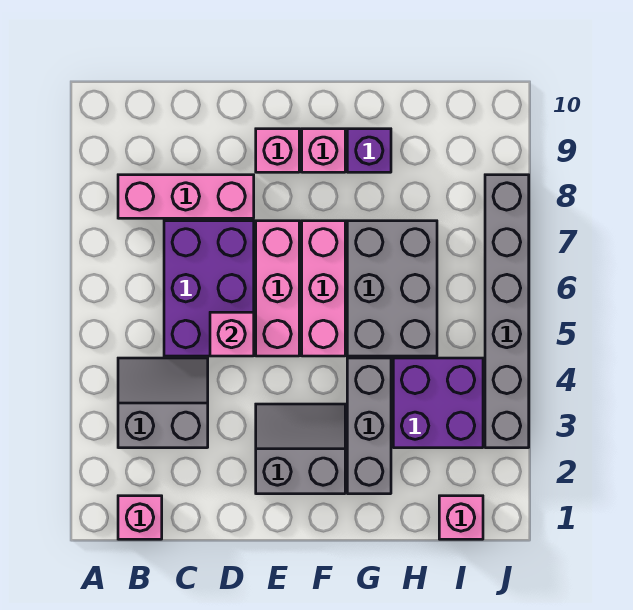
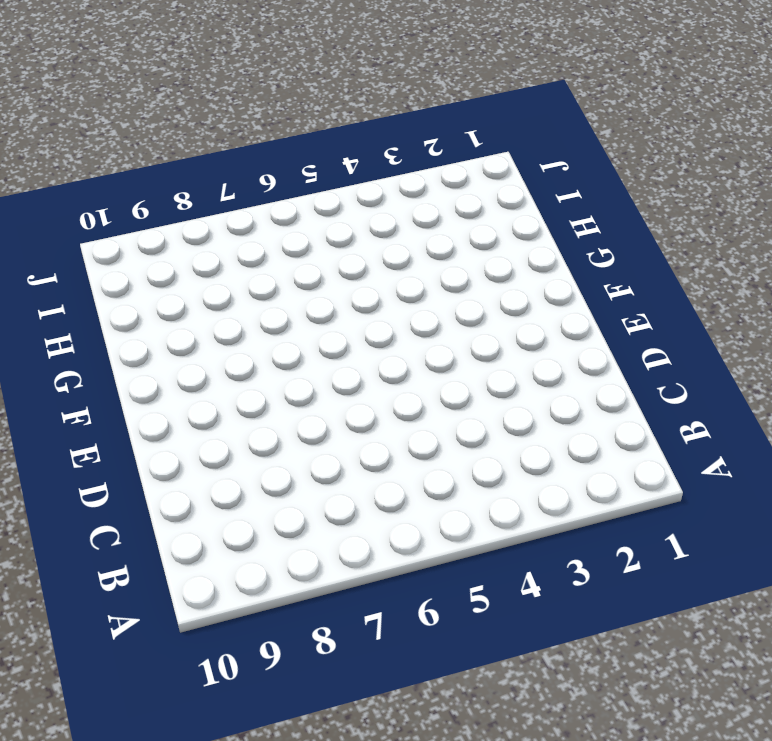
none -> pink brick B1 level 1
none -> grey slope B3:C4 level 1 top 3
none -> pink brick B8:D8 level 1

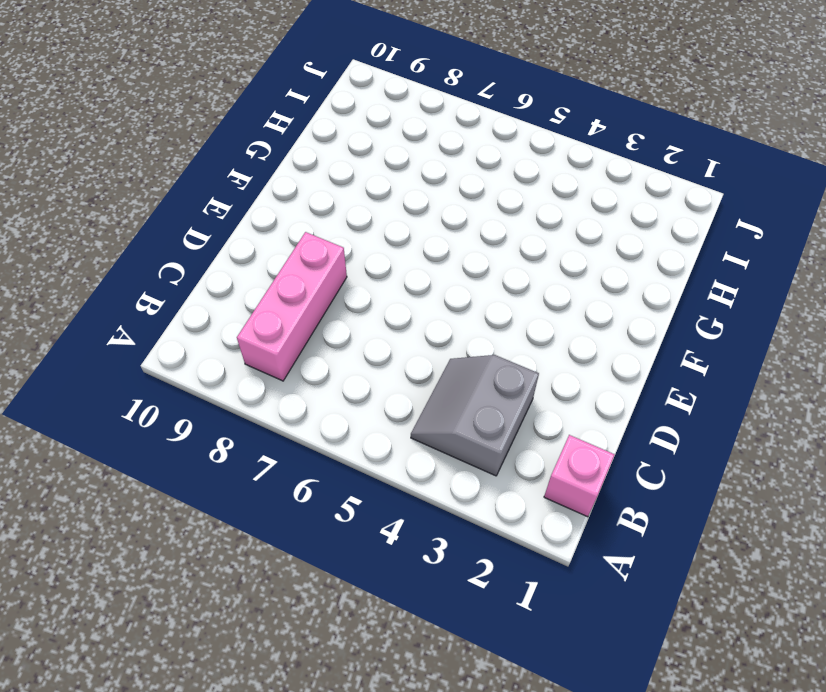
none -> purple brick C5:D7 level 1
none -> grey slope E2:F3 level 1 top 2
none -> pink brick E5:E7 level 1

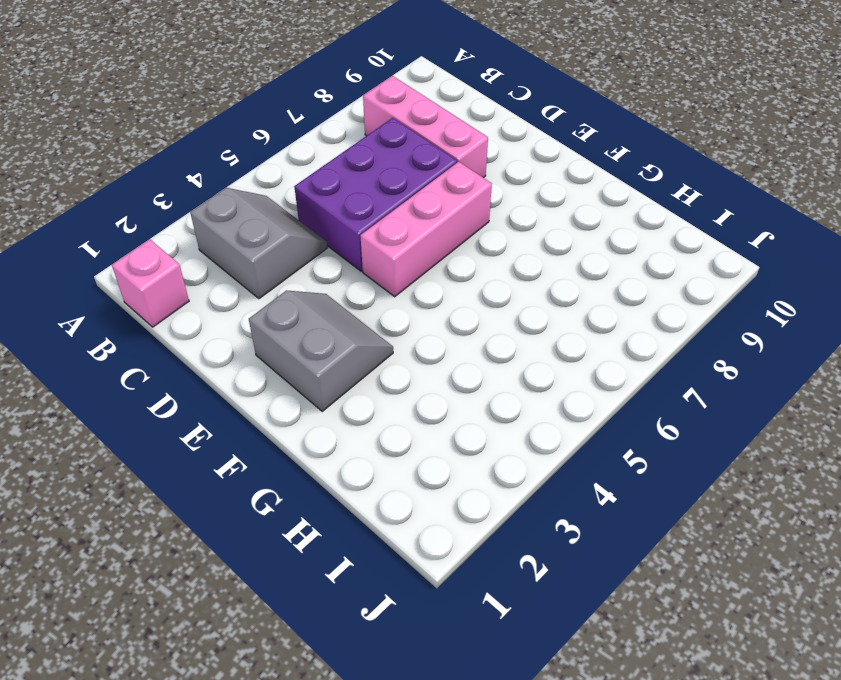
none -> pink brick E9 level 1
none -> pink brick F5:F7 level 1
none -> pink brick F9 level 1

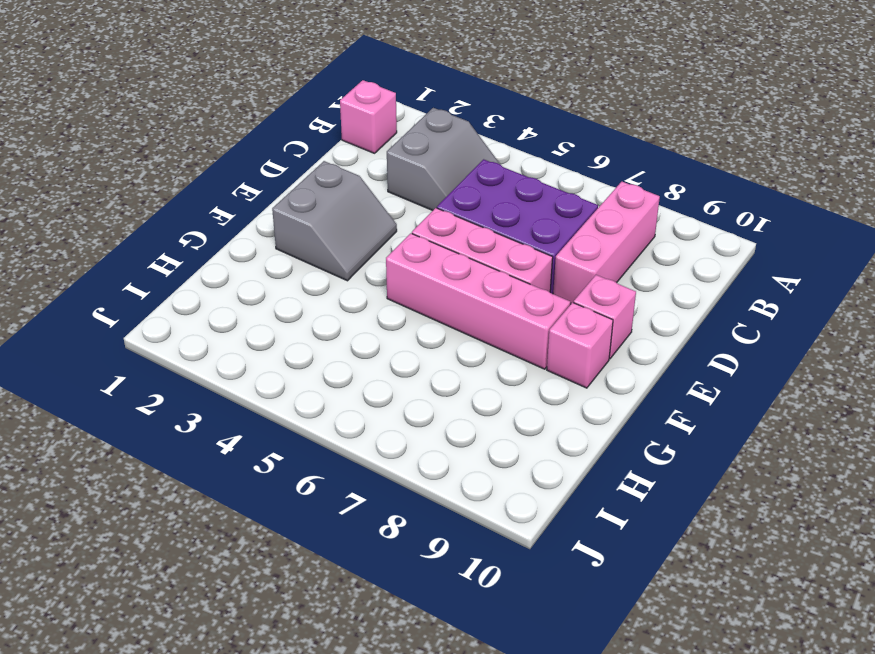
pink brick F5:F8 level 1 -> pink brick F5:F7 level 1
none -> grey brick G2:G4 level 1
none -> grey brick G5:H7 level 1
none -> purple brick G9 level 1

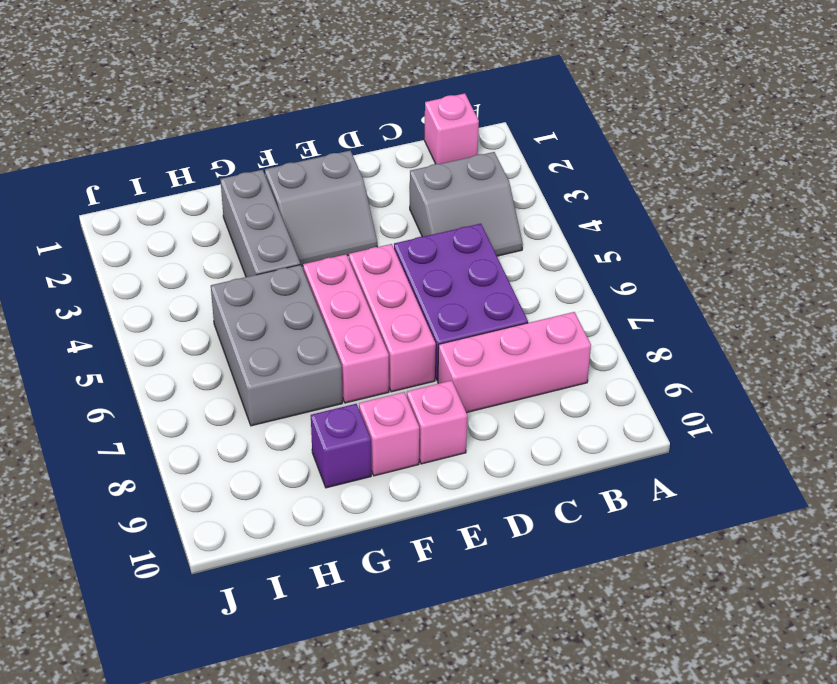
none -> purple brick H3:I4 level 1
none -> pink brick I1 level 1
none -> grey brick J3:J8 level 1

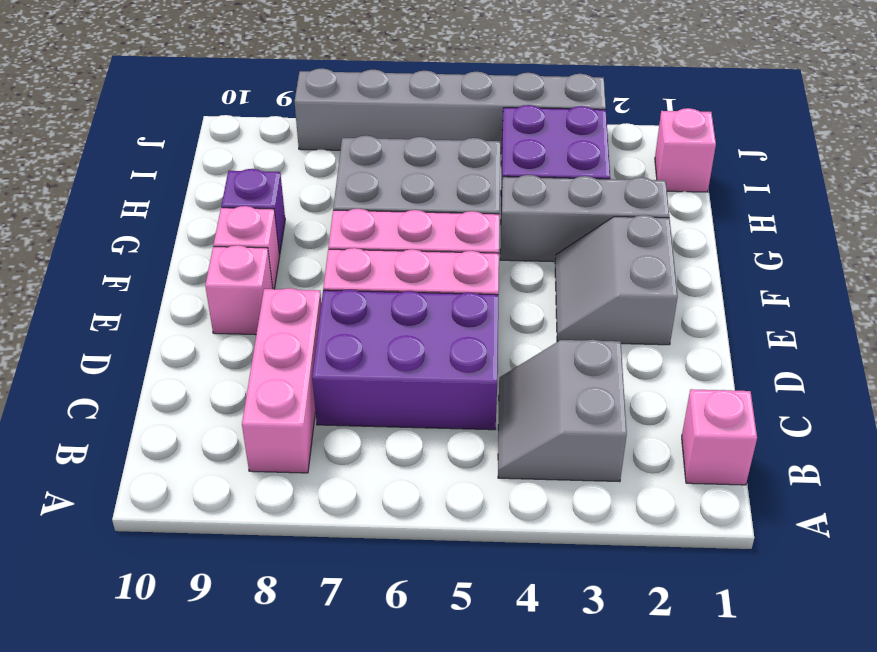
none -> pink brick D5 level 2

